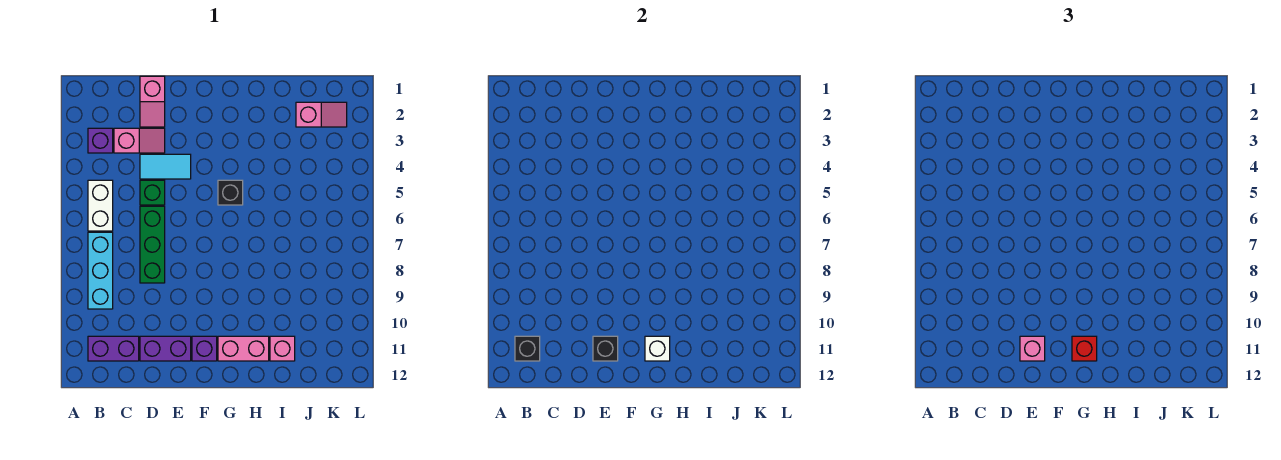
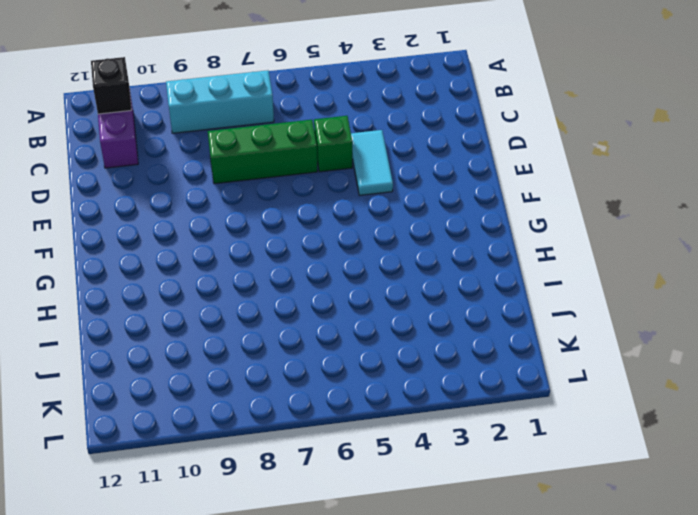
none -> purple brick B3 level 1
none -> white brick B5:B6 level 1
none -> pink slope C3:D3 level 1 top C

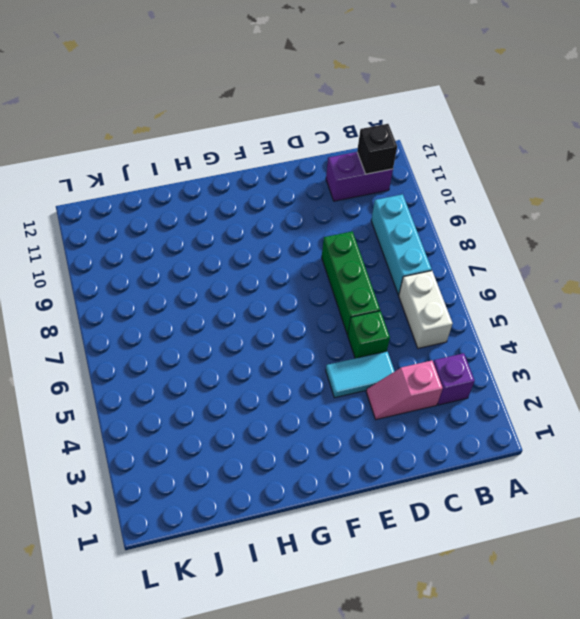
none -> pink slope D1:D2 level 1 top 1
none -> purple brick D11:E11 level 1
none -> purple brick F11 level 1

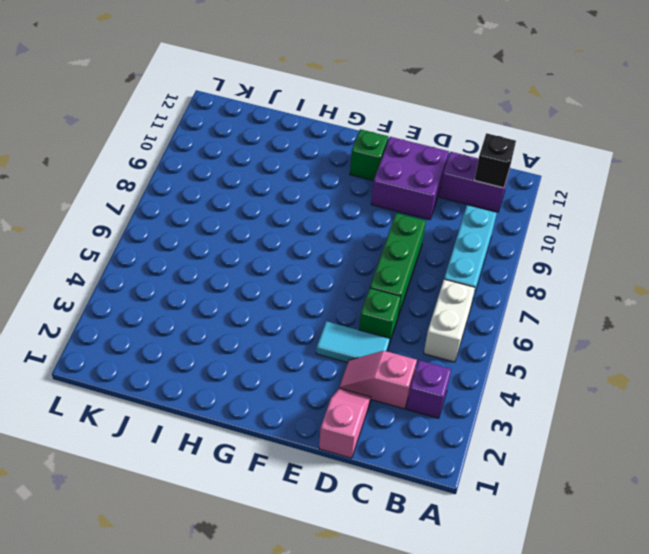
purple brick D10:E11 level 1 -> purple brick D11:E11 level 1
green brick F11 level 1 -> purple brick F11 level 1
none -> black brick G5 level 1
none -> pink brick G11:H11 level 1
none -> pink brick I11 level 1

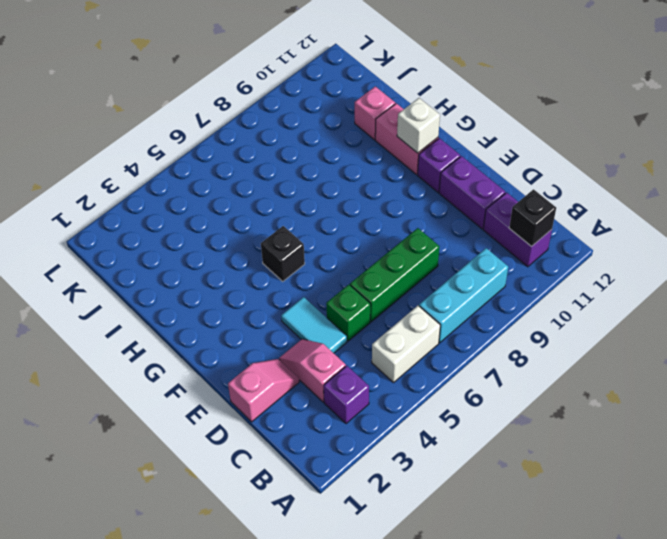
none -> pink slope J2:K2 level 1 top J
none -> black brick E11 level 2
none -> pink brick E11 level 3

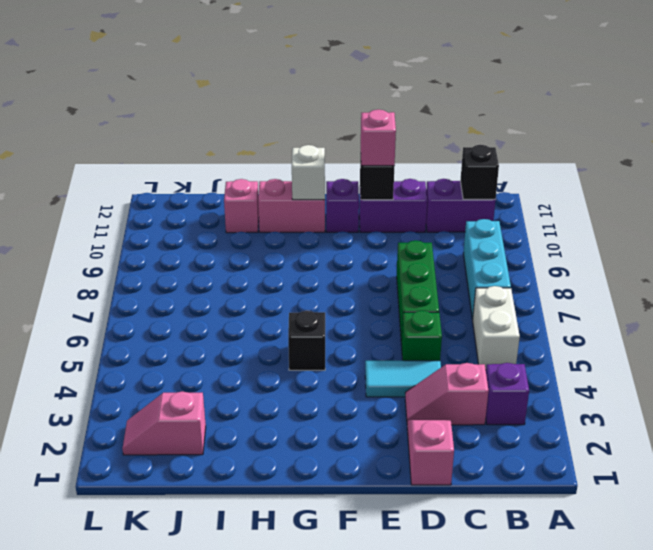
none -> red brick G11 level 3

